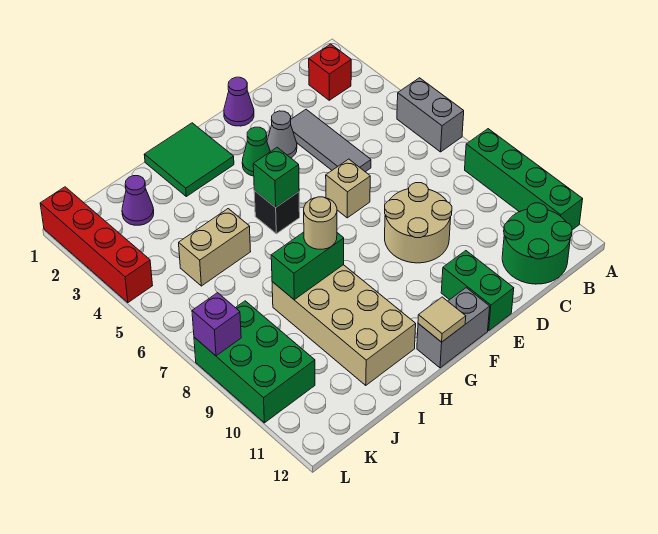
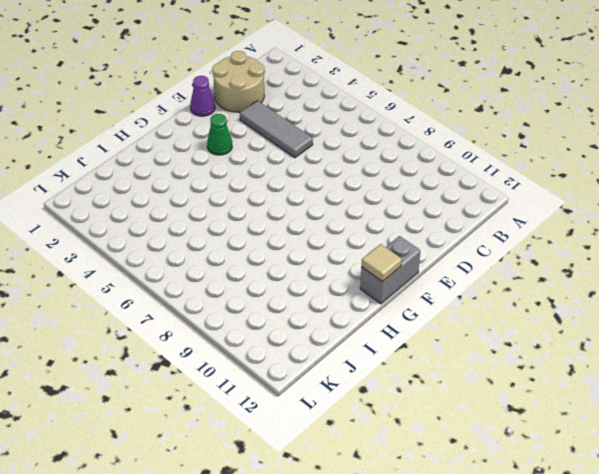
tan round brick C1:D2 level 1 -> tan round brick D8:E9 level 1
none -> grey brick A5:A6 level 1
none -> green brick A8:A11 level 1
none -> red brick B2 level 1

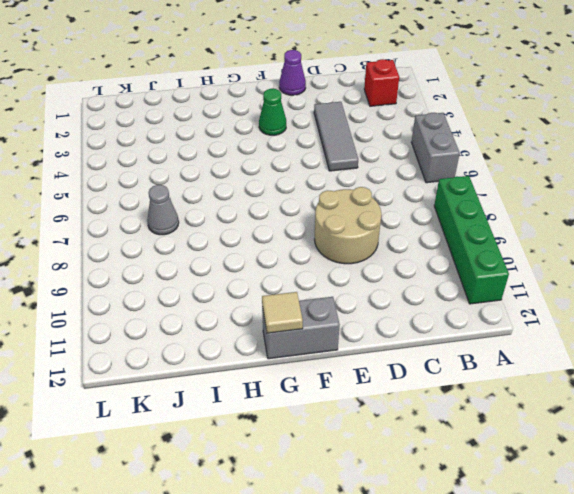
grey cone J7 level 1 -> grey cone E3 level 1
none -> green round brick B11:C12 level 1
none -> tan brick E6 level 1
none -> green brick E11:E12 level 1

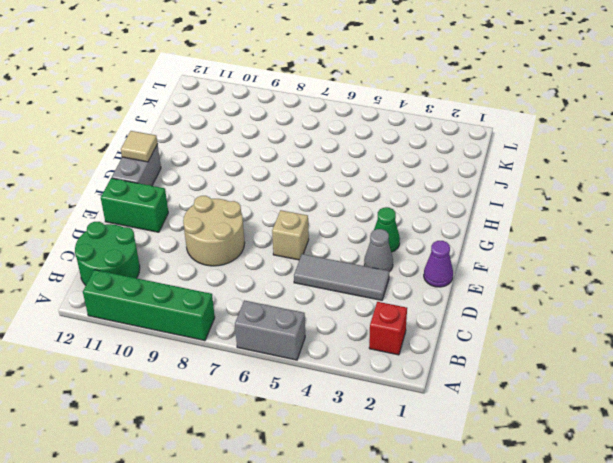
none -> green tile G1:H2 level 1
none -> black brick G5 level 1
none -> tan brick H8:I11 level 1

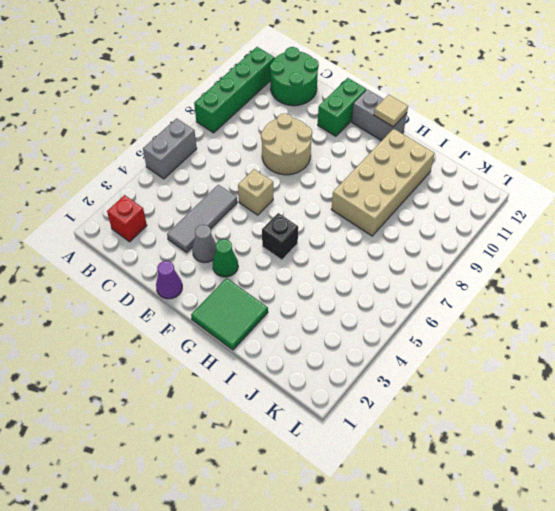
none -> tan brick I5:J5 level 1
none -> purple cone J2 level 1
none -> green brick K8:L10 level 1

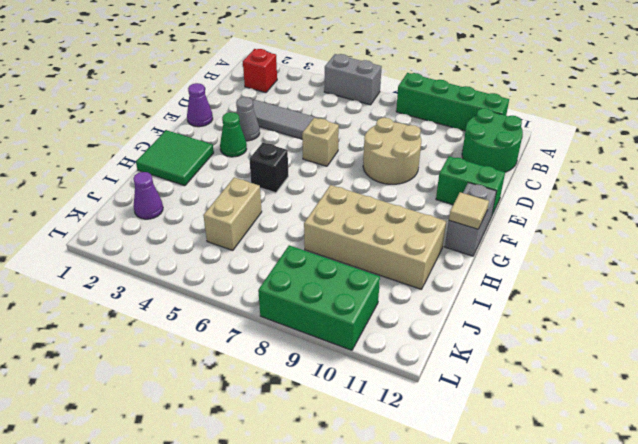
none -> red brick L1:L4 level 1
none -> green brick G5 level 2
none -> green brick H8:I8 level 2

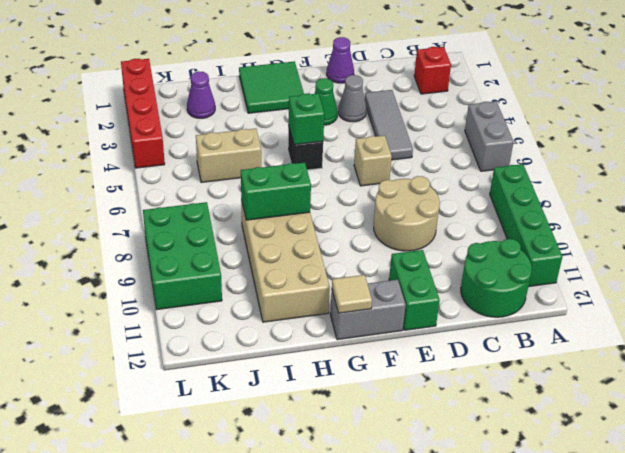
none -> purple brick L8 level 2
none -> tan round brick H8 level 3

